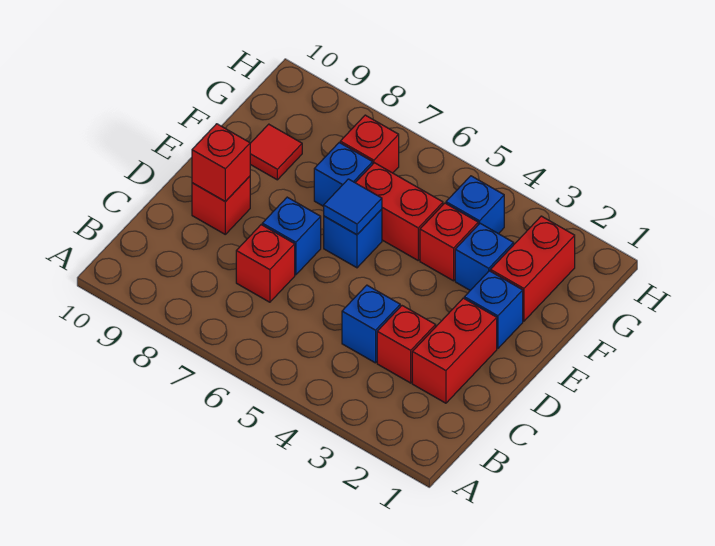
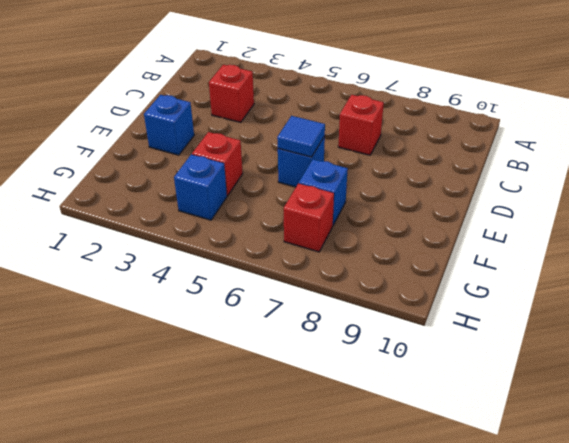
none -> red brick C2:D2 level 1
none -> blue brick C4 level 1
none -> blue brick D7 level 1

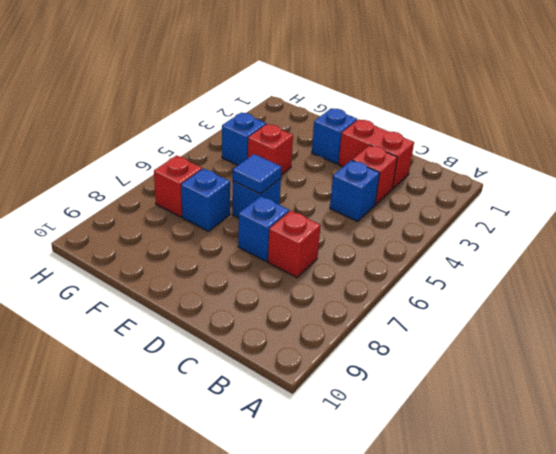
none -> red brick D9 level 1
none -> red brick F2:G2 level 1
none -> blue brick F3 level 1

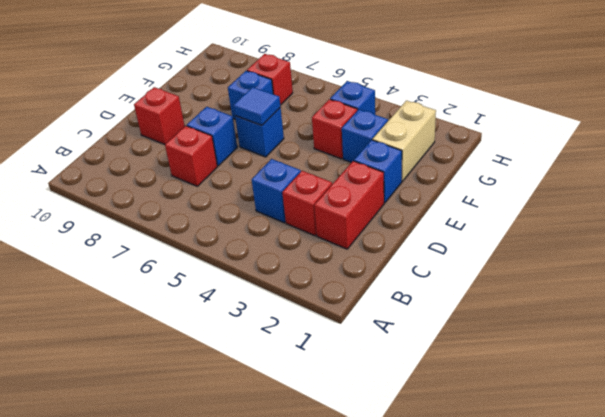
tan brick F2:G2 level 1 -> red brick F2:G2 level 1
none -> red brick F5:F6 level 1
none -> red tile F9 level 1
none -> red brick D9 level 2

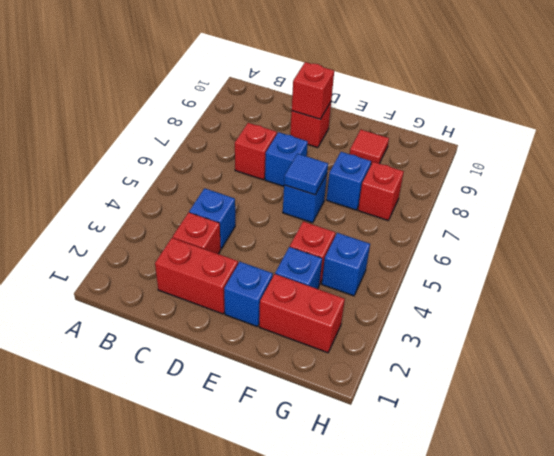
none -> red brick F5:F6 level 1

